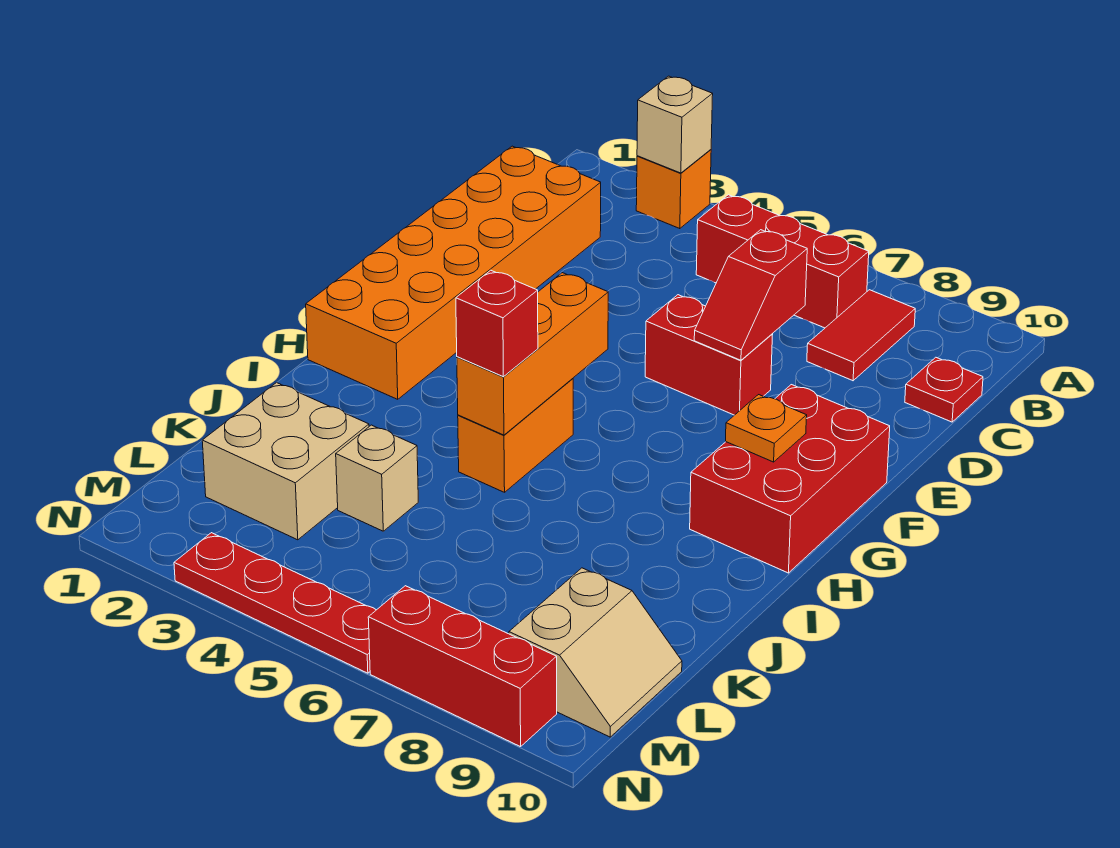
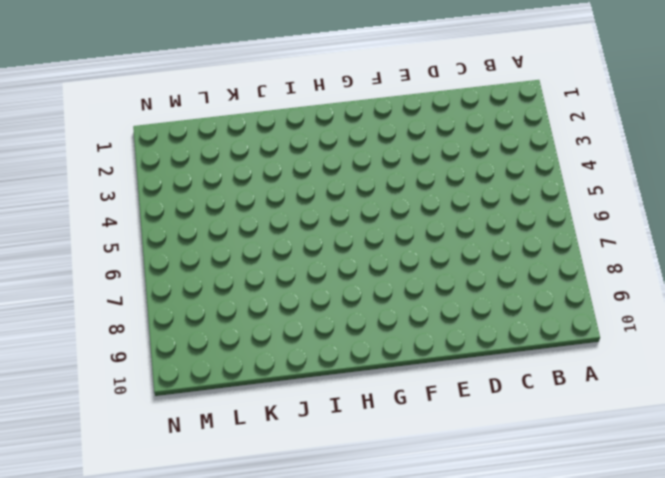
none -> orange brick A3 level 1
none -> red brick B5:B7 level 1
none -> red tile B8:C8 level 1

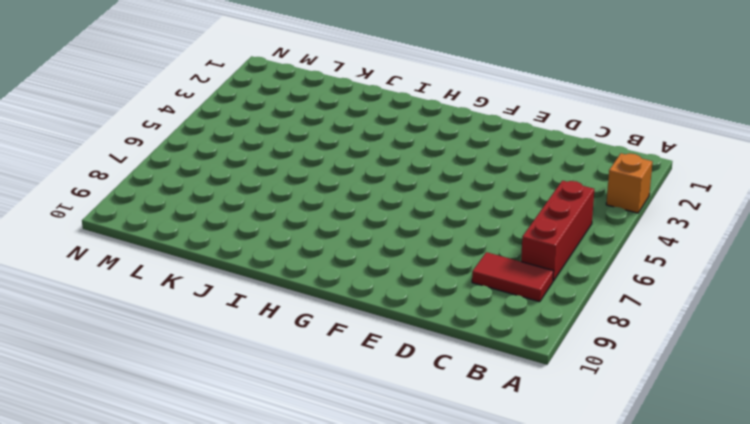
none -> orange brick C1:H2 level 1
none -> red plate C10 level 1
none -> red brick E6:E7 level 1

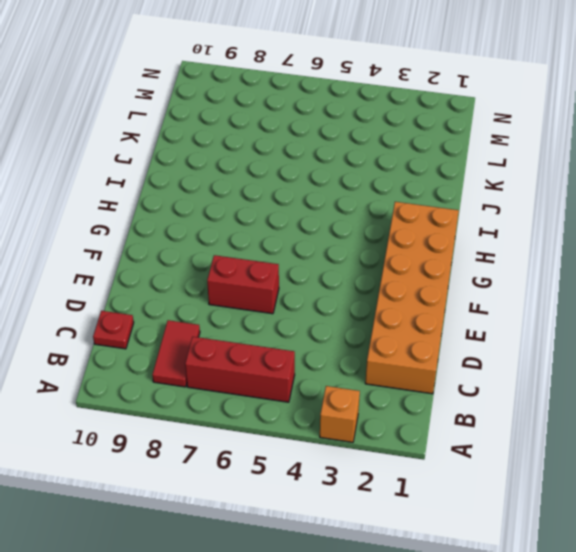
none -> red brick F9:H10 level 1
none -> orange brick H5:I5 level 1
none -> tan brick K2:L3 level 1

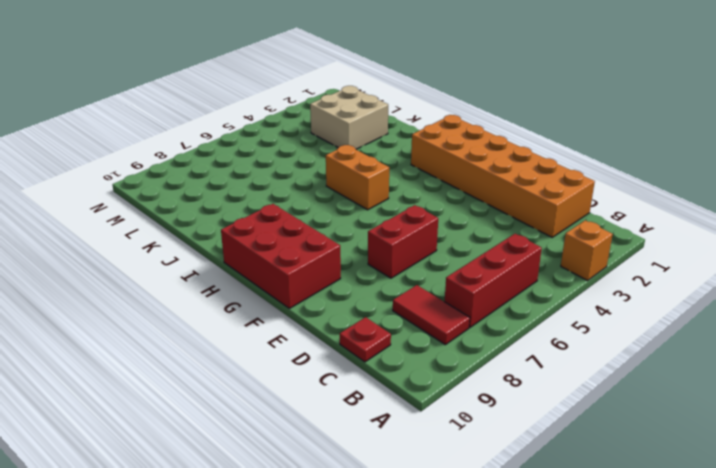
none -> tan brick K4 level 1
none -> tan slope L9:M10 level 1 top 9
none -> red plate N3:N6 level 1

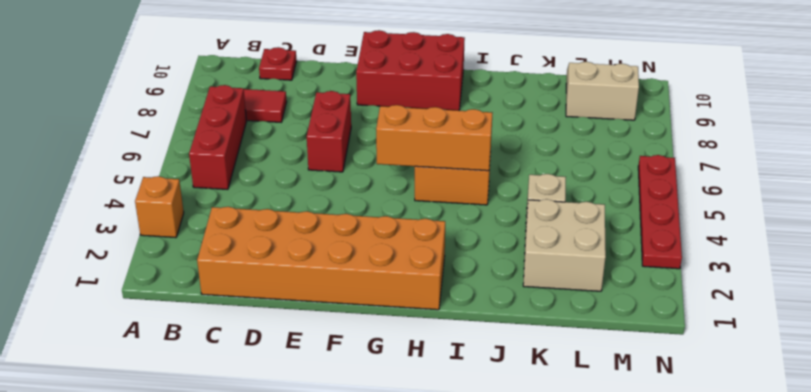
none -> red brick N7:N9 level 1
none -> tan brick A3 level 2
none -> red slope D7:E7 level 2 top D

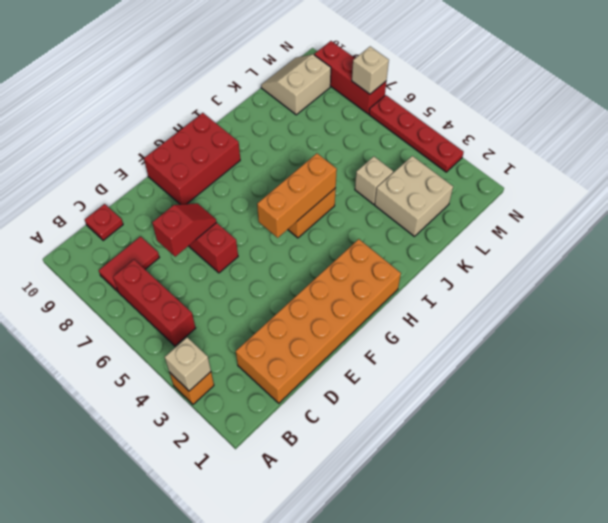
tan brick N7 level 2 -> none
none -> orange plate G9 level 2
none -> red brick I5 level 3

